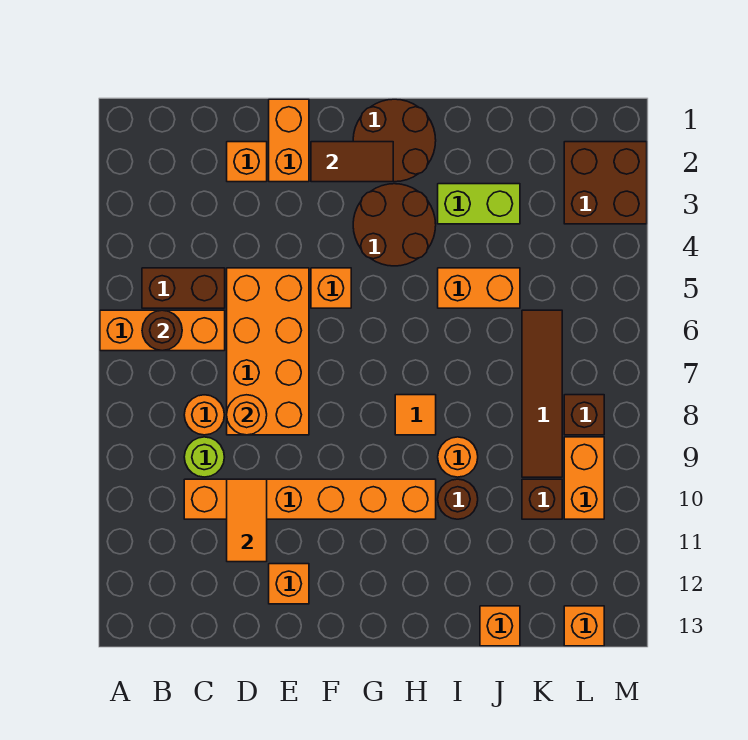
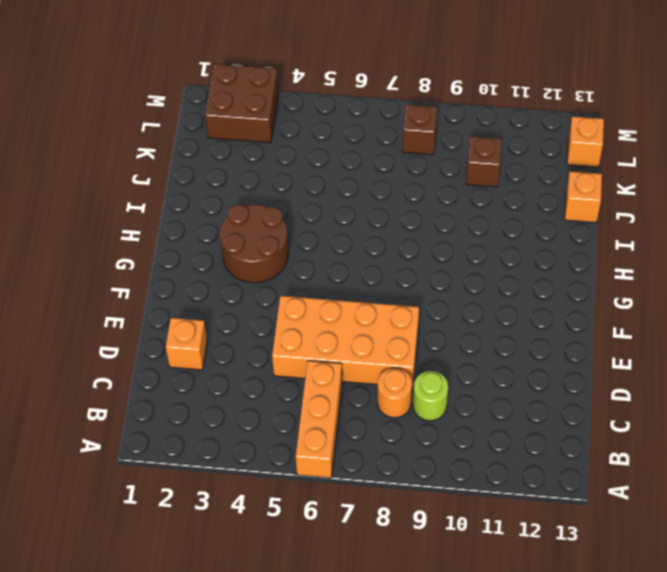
none -> brown brick B5:C5 level 1
none -> orange brick C10:H10 level 1
none -> orange brick E1:E2 level 1

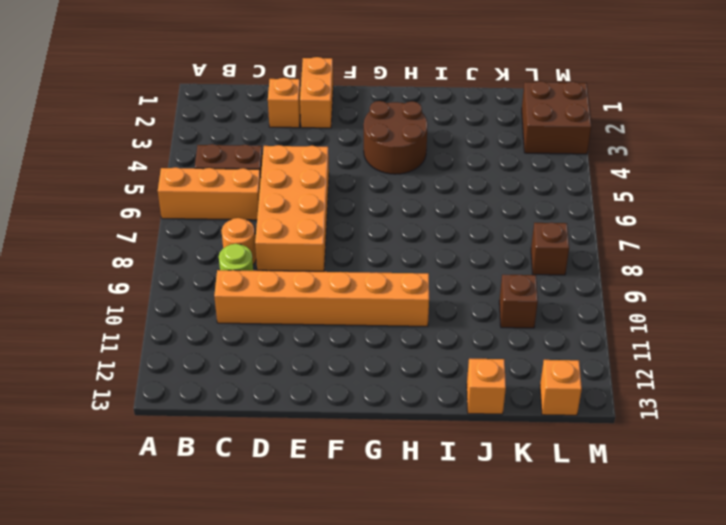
none -> orange brick E12 level 1
none -> orange brick F5 level 1
none -> brown round brick G1:H2 level 1

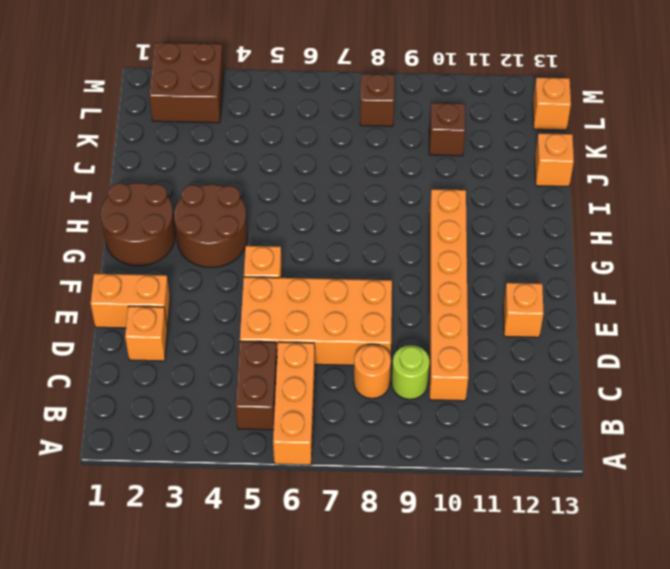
none -> orange tile H8 level 1
none -> lime brick I3:J3 level 1
none -> orange brick I5:J5 level 1

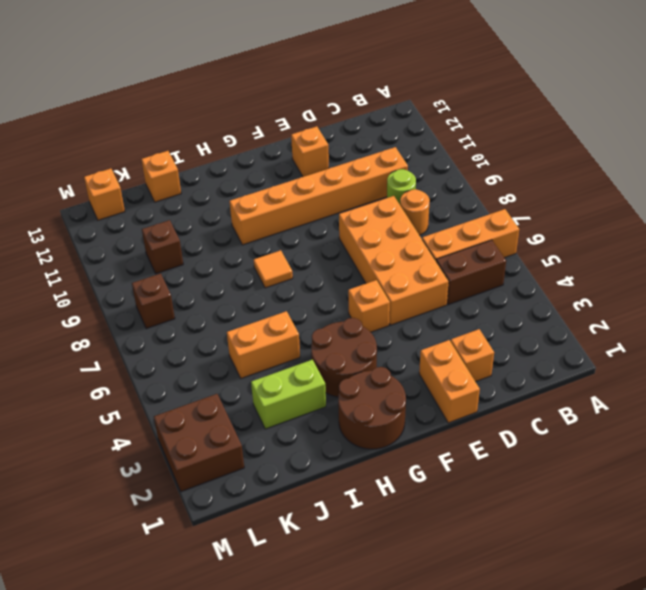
none -> orange round brick I9 level 1
none -> brown round brick I10 level 1
none -> brown tile K6:K9 level 1

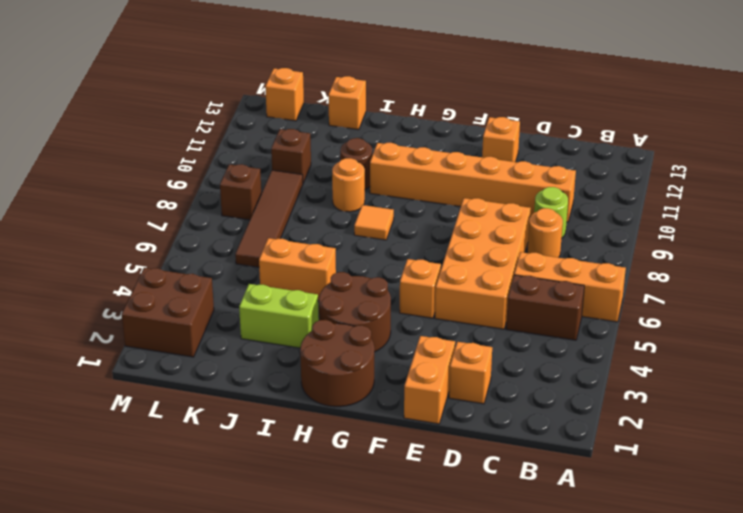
none -> orange brick L9:L10 level 1
none -> brown round brick B6 level 2
none -> orange round brick D8 level 2

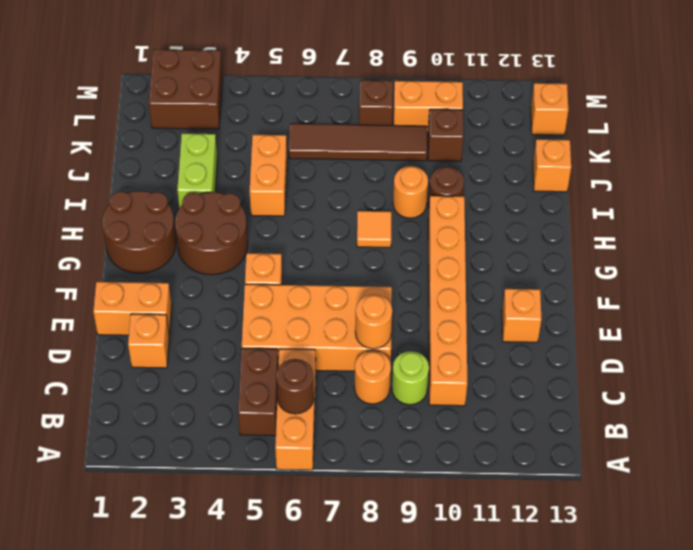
none -> orange tile D10:D11 level 2
none -> brown tile F2:G2 level 2

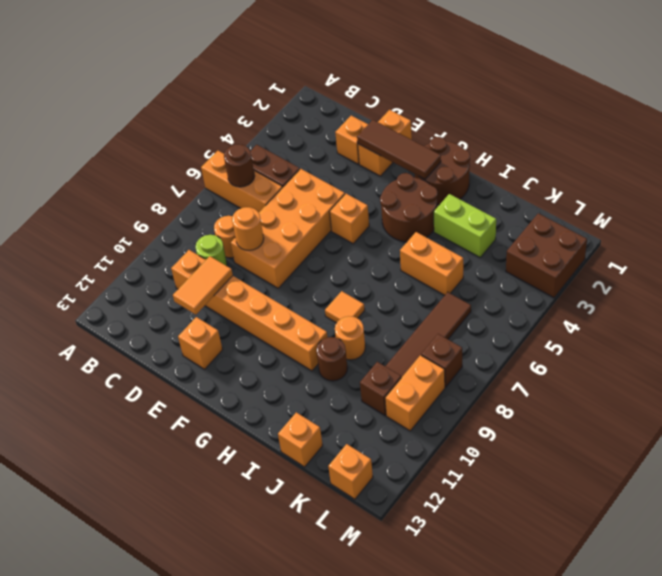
brown tile E2:G2 level 2 -> brown tile F2:G2 level 2

